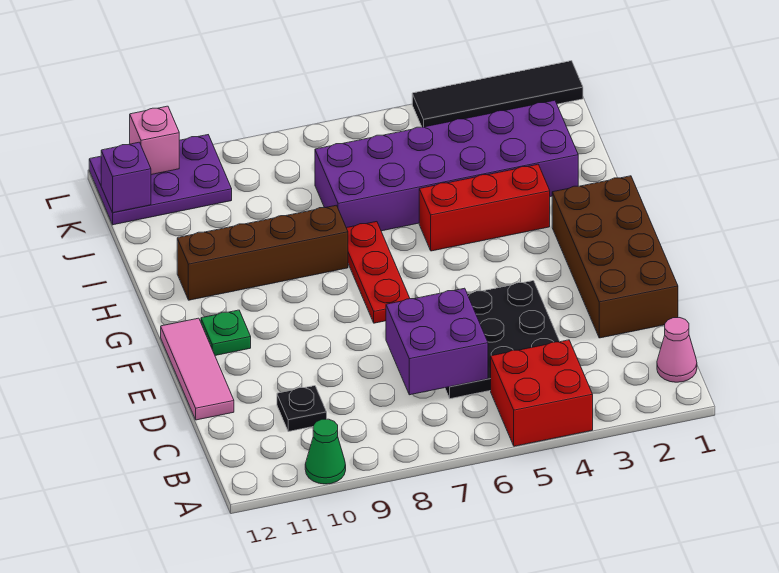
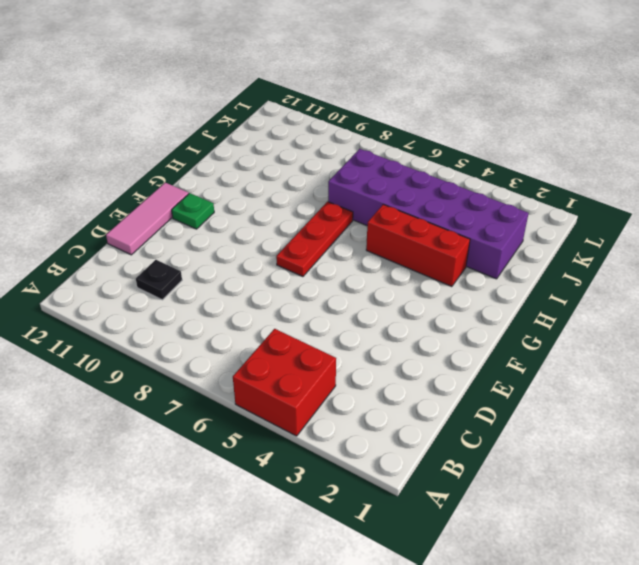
none -> green cone A10 level 1
none -> pink cone B1 level 1
none -> black plate C4:E6 level 1

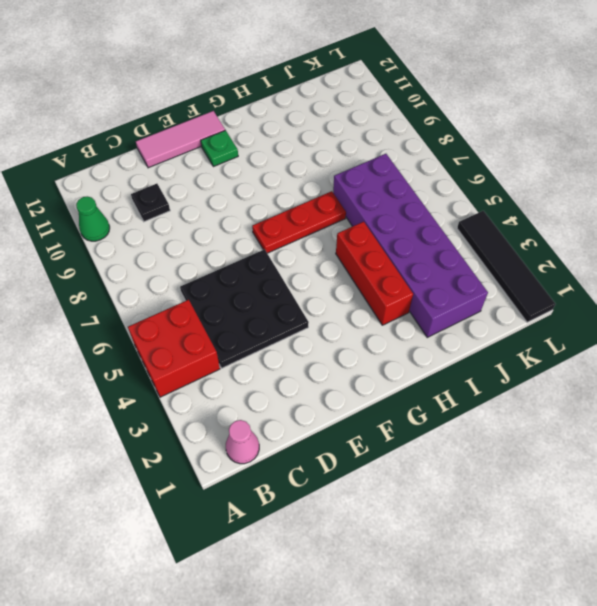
none -> brown brick D1:G2 level 1
none -> brown brick H8:H11 level 1
none -> purple plate K10:L12 level 1

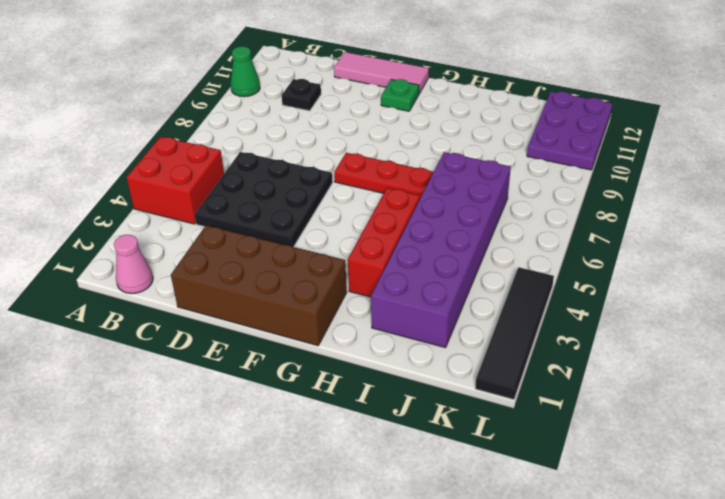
none -> brown brick H8:H11 level 1
none -> purple brick C6:D7 level 2
none -> purple brick K12 level 2

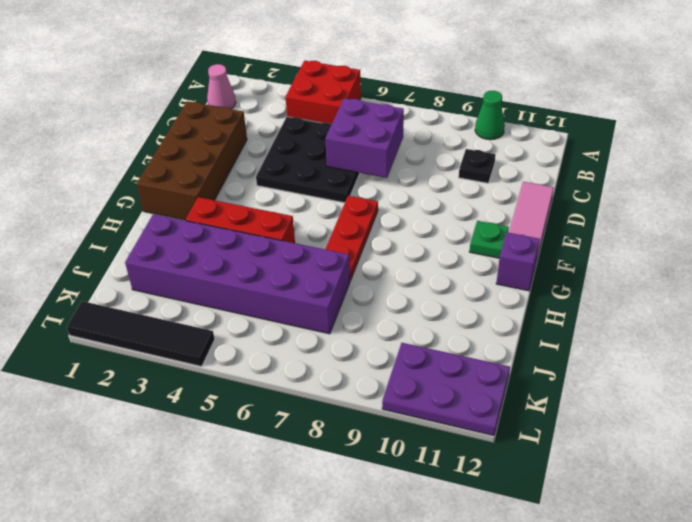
purple brick G12 level 1 -> purple brick K12 level 2
none -> brown brick H8:H11 level 1
none -> pink brick L11 level 2

